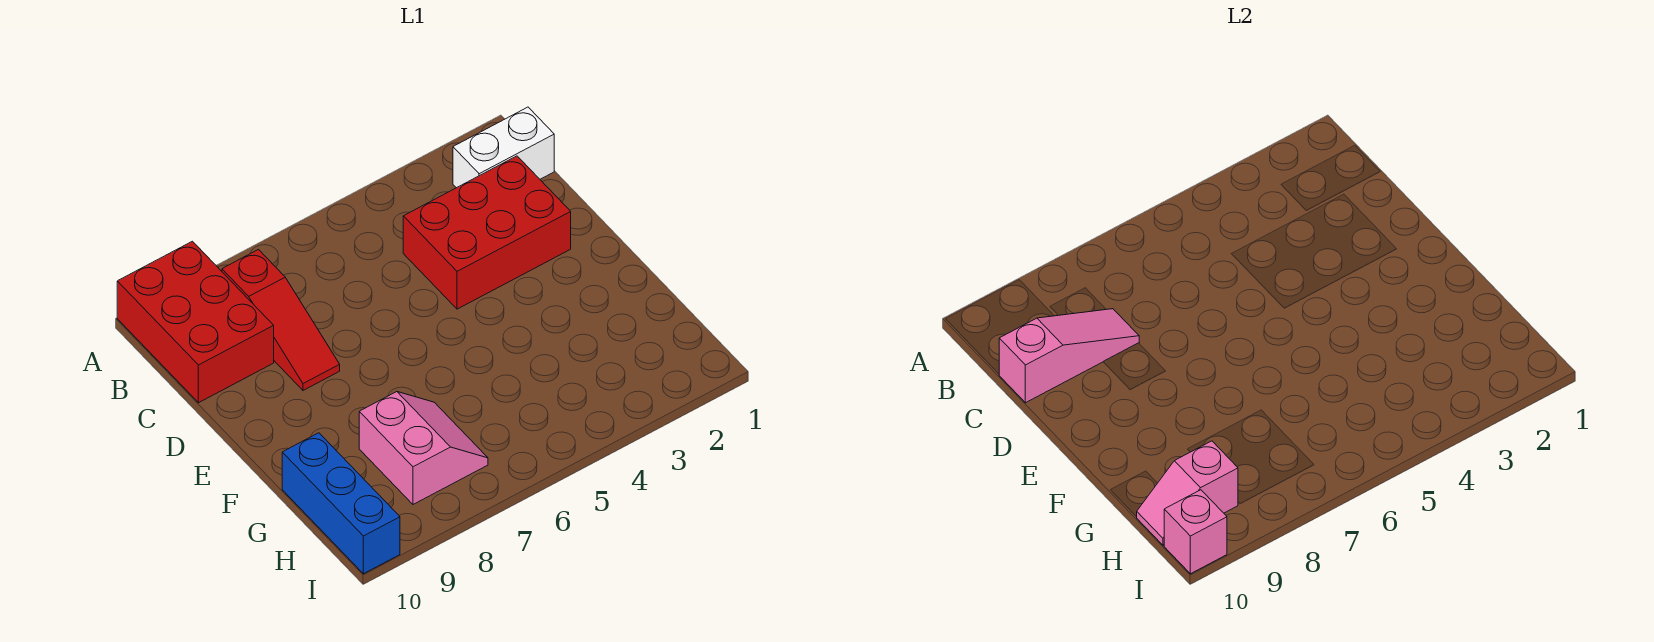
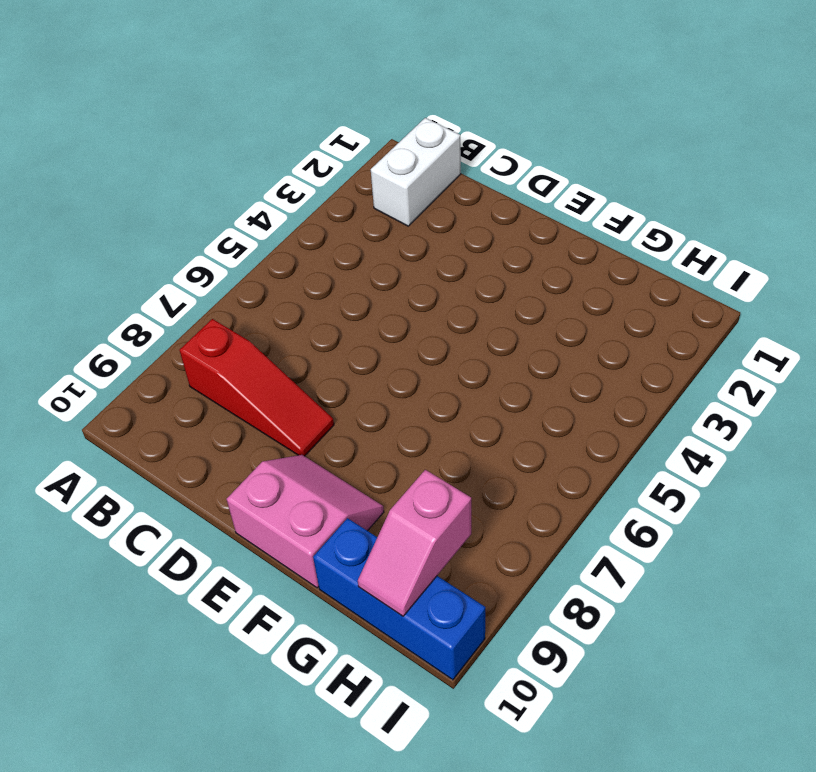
pink slope E9:F10 level 1 top 10 -> pink slope G7:H8 level 1 top 8
none -> red brick A9:C10 level 1
none -> red brick C2:D4 level 1

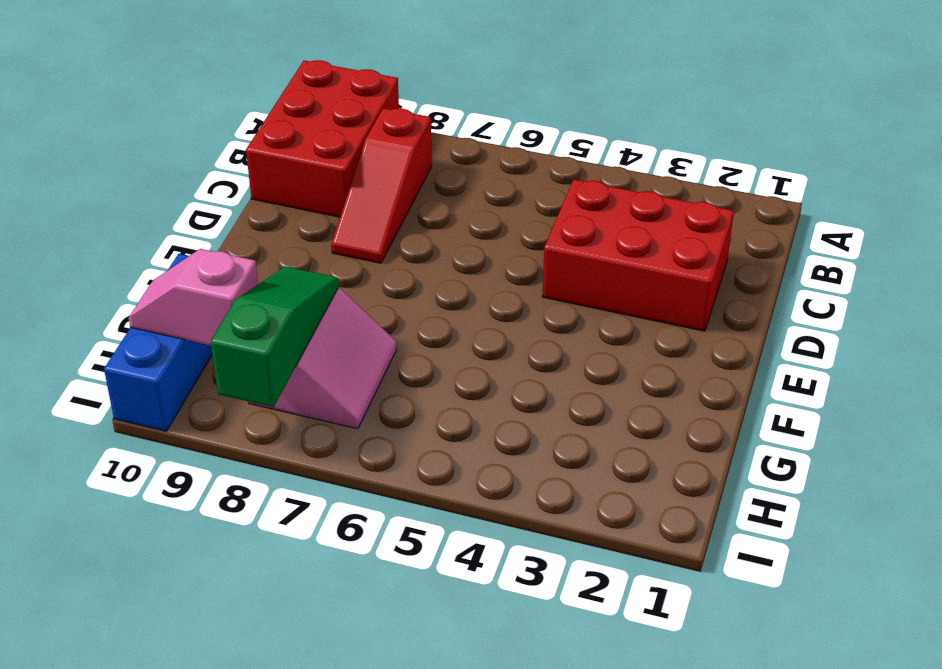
green slope G8:I8 level 2 top I -> none
none -> white brick B1:B2 level 1
none -> pink slope C8:C10 level 2 top 10

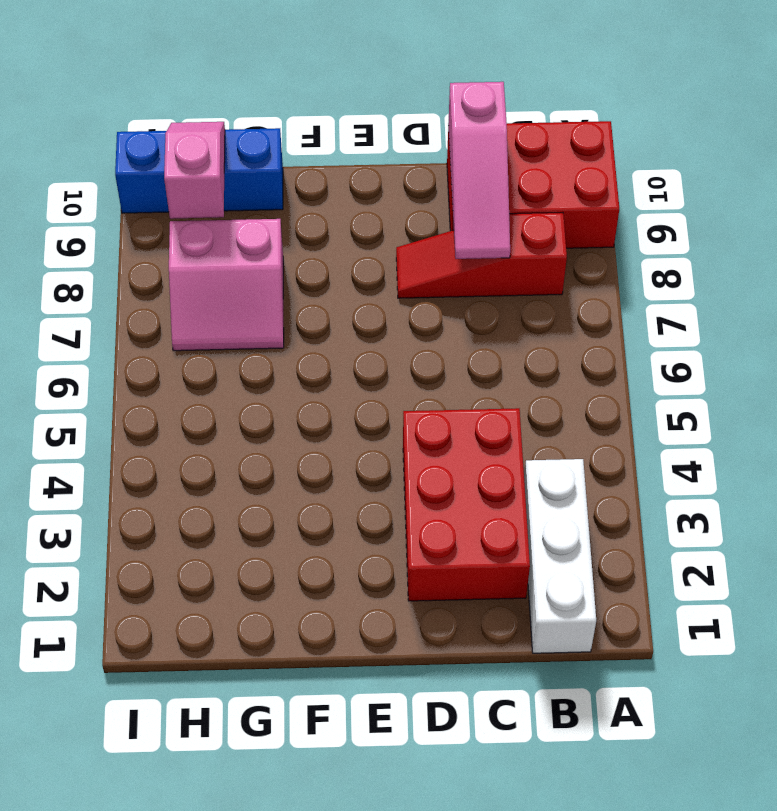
white brick B1:B3 level 1 -> white brick B1:B2 level 1
none -> pink brick I10 level 2

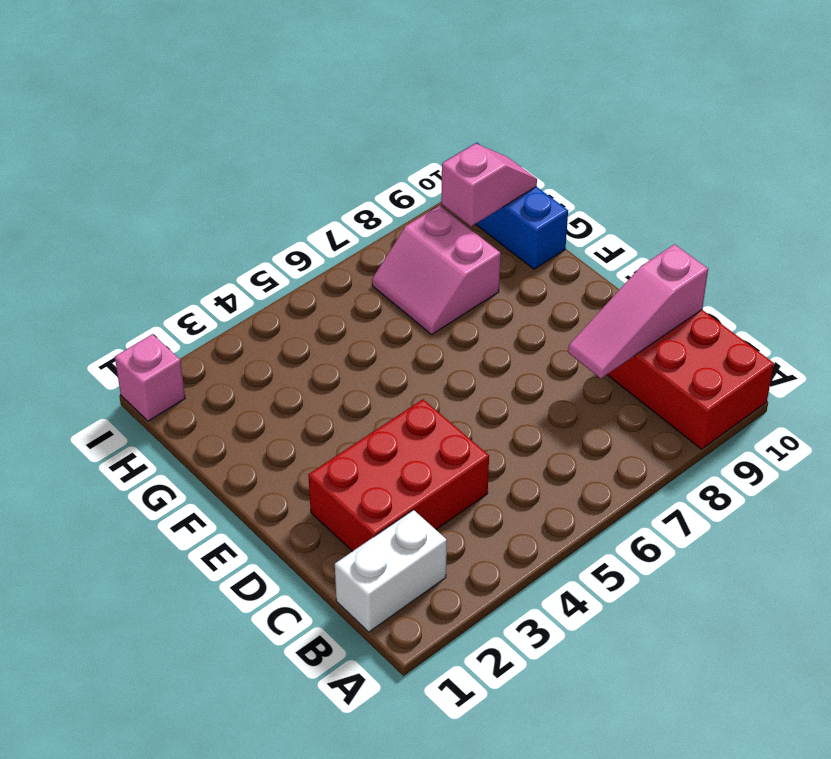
pink brick I1 level 1 -> pink brick I10 level 2
none -> red slope B8:D8 level 1 top B

